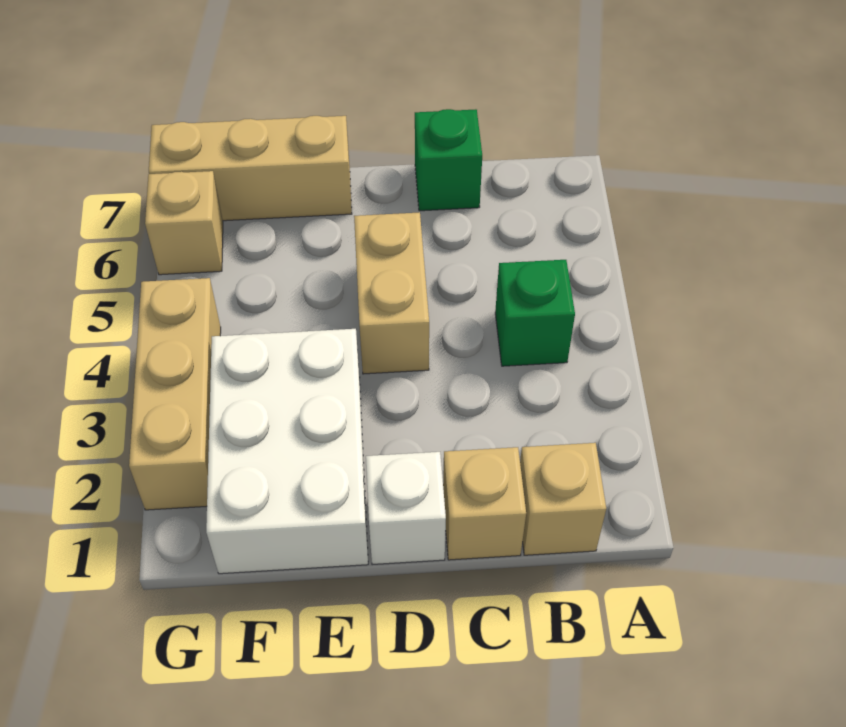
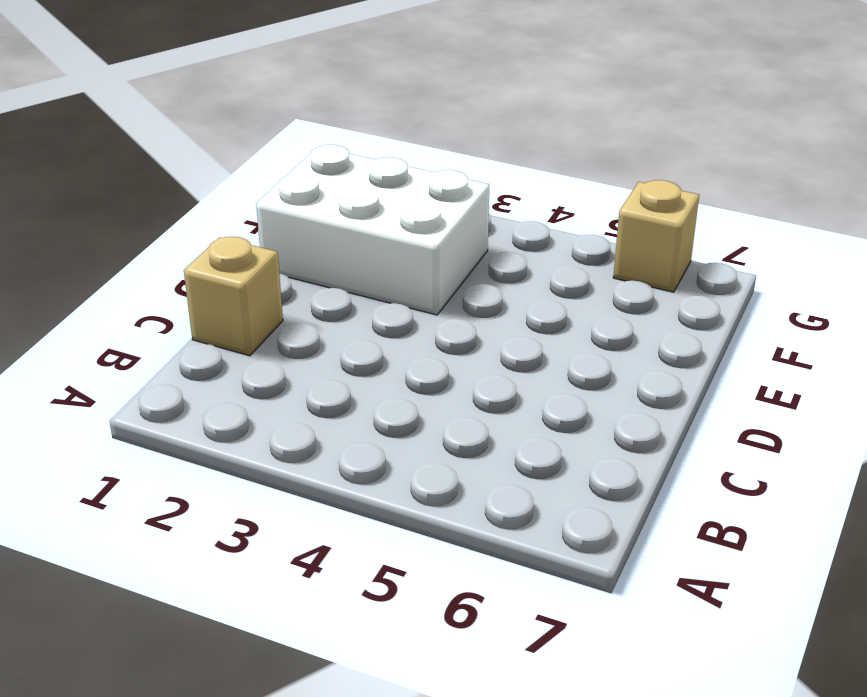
none -> tan brick B1 level 1
none -> green brick B4 level 1

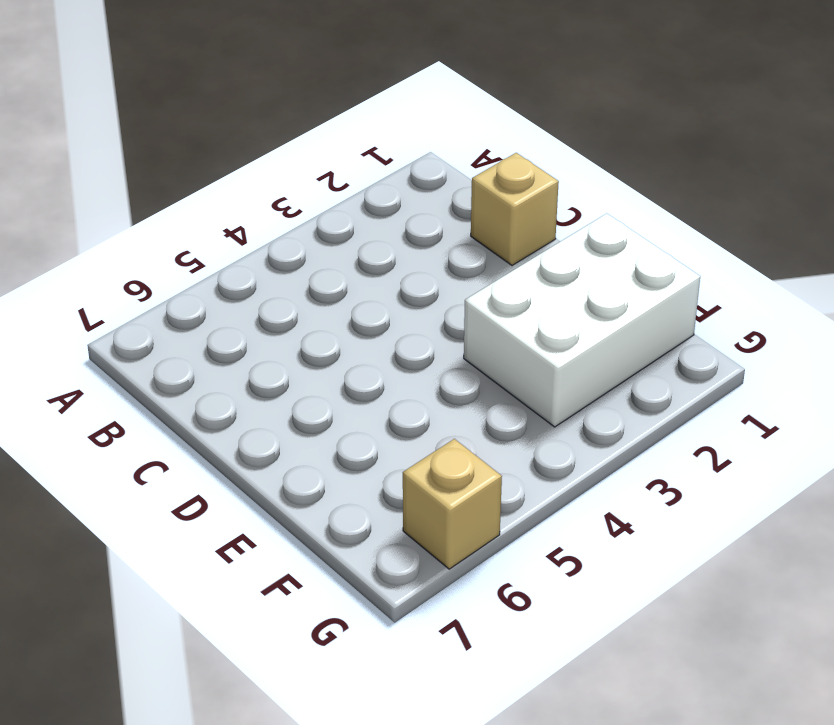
none -> tan brick B1 level 1
none -> green brick B4 level 1

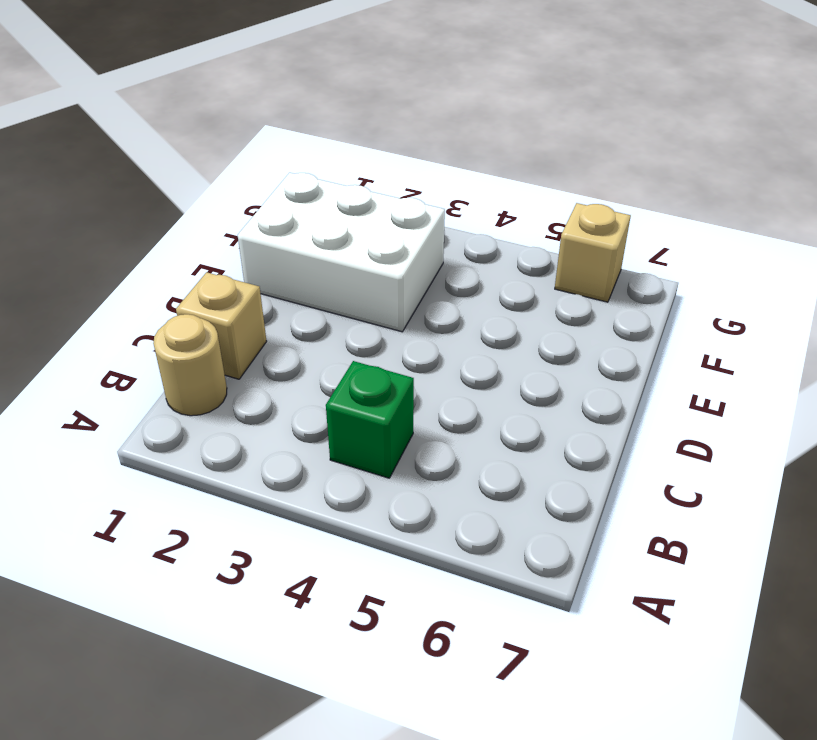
tan round brick B1 level 1 -> tan brick B1 level 1
none -> green brick C7 level 1
none -> white brick D1 level 1

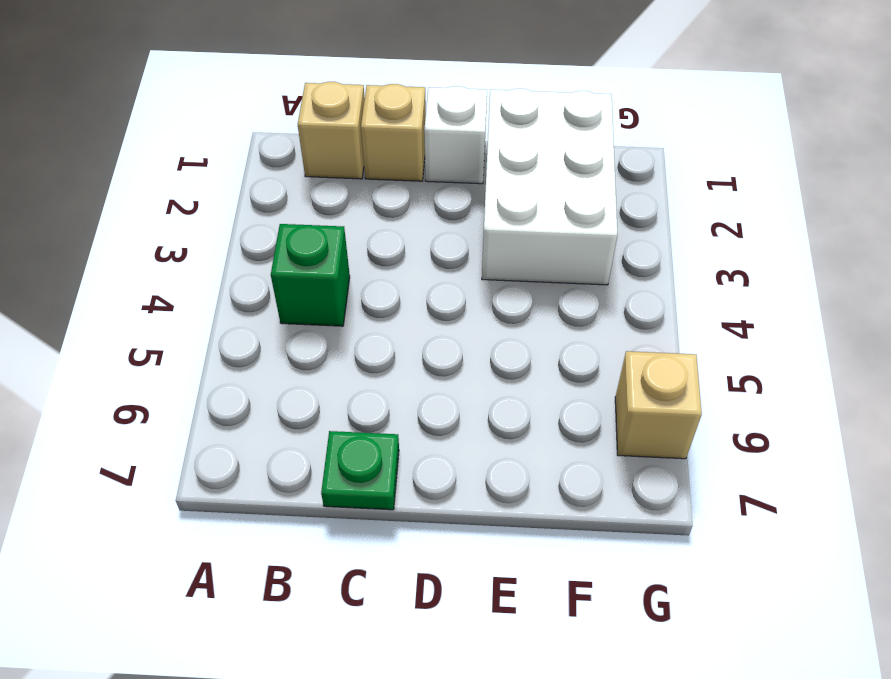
green plate C7 level 1 -> green brick C7 level 1
none -> tan brick D4:D5 level 1
none -> tan brick E7:G7 level 1

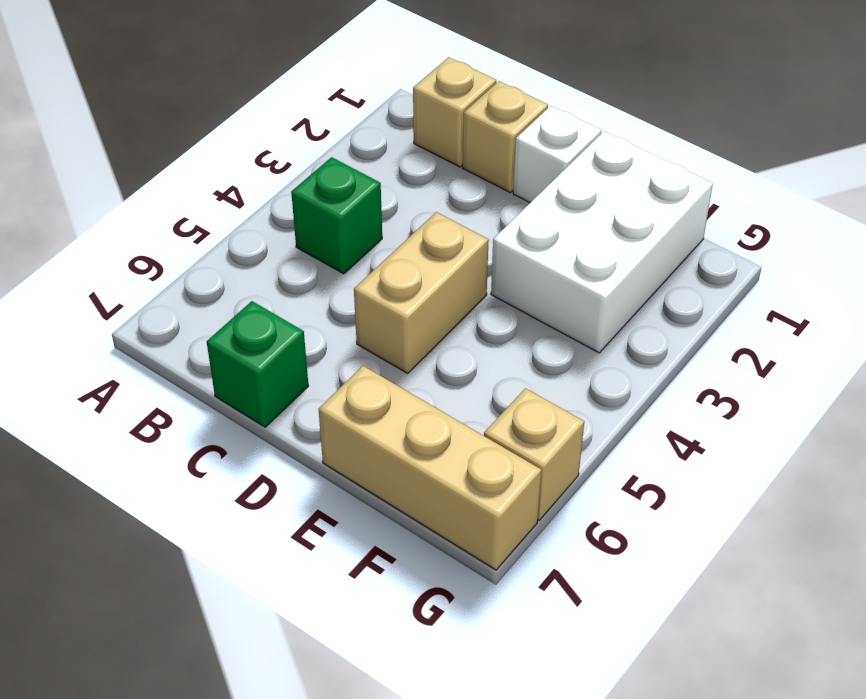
none -> tan brick G2:G4 level 1

